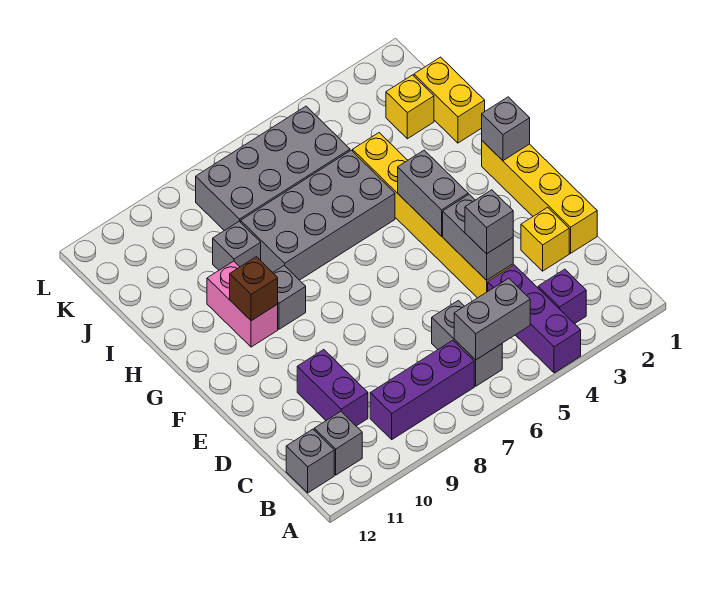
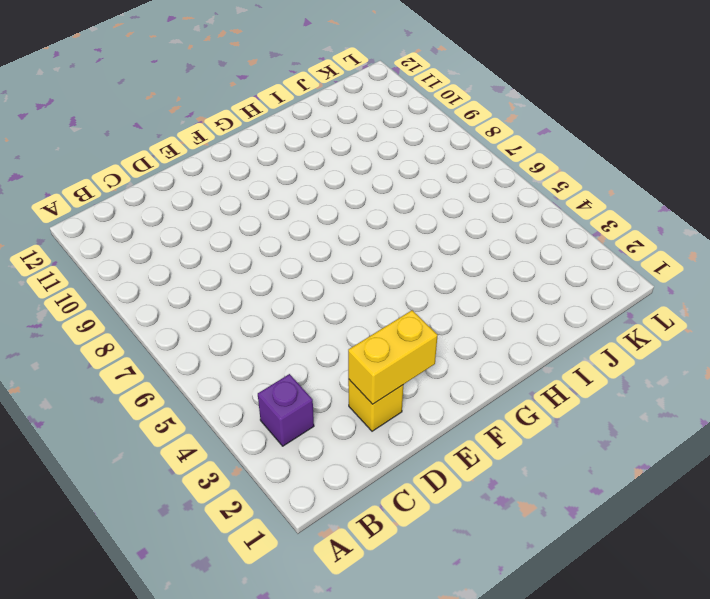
yellow brick D2:E2 level 2 -> yellow brick I1:J1 level 1
none -> purple brick A4:C4 level 1
none -> grey brick B6:C6 level 1
none -> purple brick B7:B9 level 1

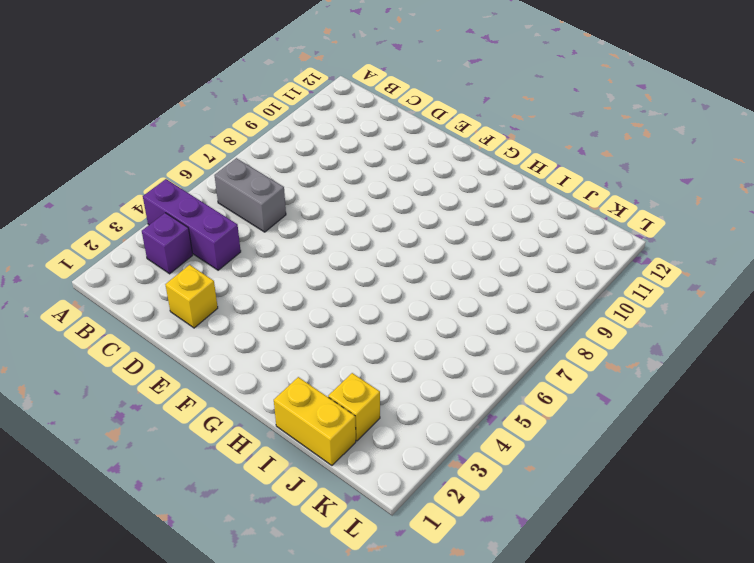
none -> purple brick B7:B9 level 1
none -> grey brick B11 level 1
none -> grey brick B12 level 1

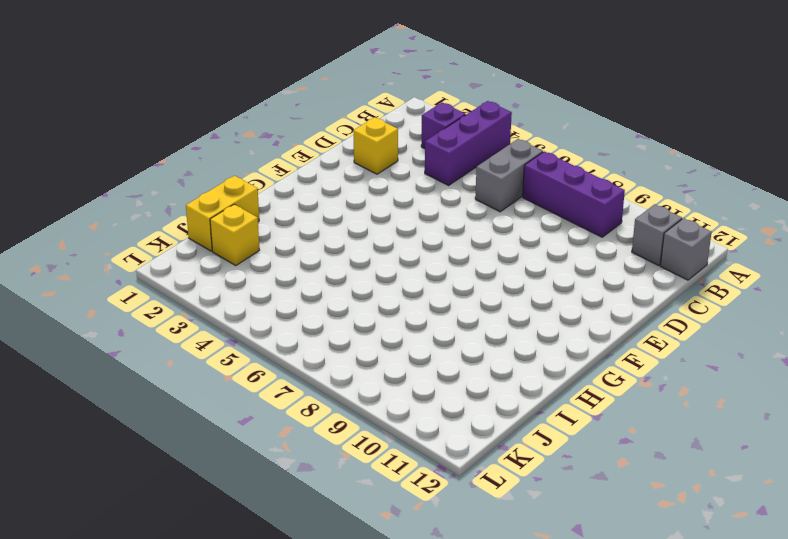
none -> purple brick C10:D10 level 1
none -> yellow brick D1:G1 level 1
none -> yellow brick D4:I4 level 1

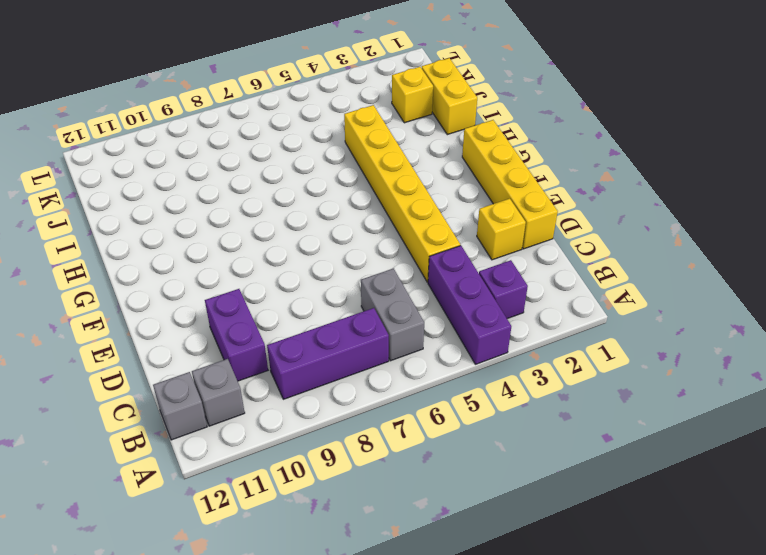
none -> grey brick G9 level 1
none -> pink brick G10:H10 level 1
none -> grey brick H5:I8 level 1

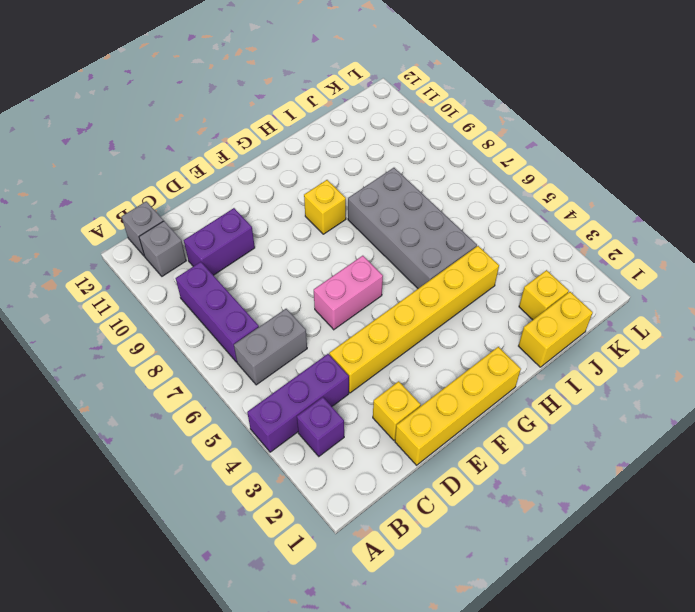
pink brick E6:F6 level 1 -> pink brick G10:H10 level 1
yellow brick G9 level 1 -> grey brick G9 level 1
none -> grey brick I9 level 1
none -> grey brick J5:K8 level 1
none -> grey brick B5:B6 level 2

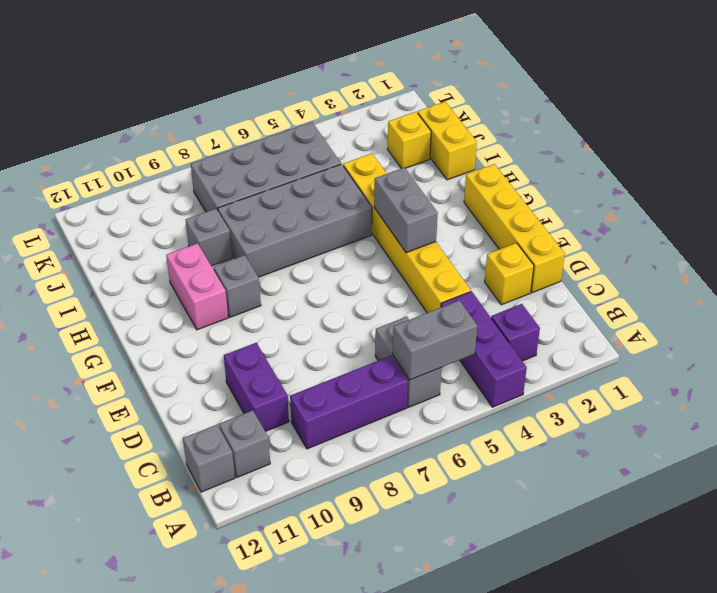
none -> grey brick D4:E4 level 2
none -> grey brick G1 level 2
none -> brown brick G10 level 2

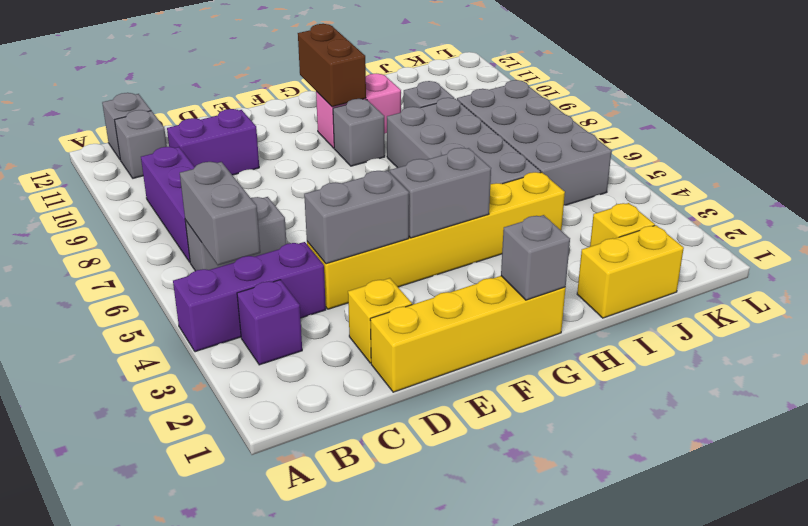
brown brick G10:G11 level 2 -> brown brick G10 level 2
none -> grey brick D4 level 3

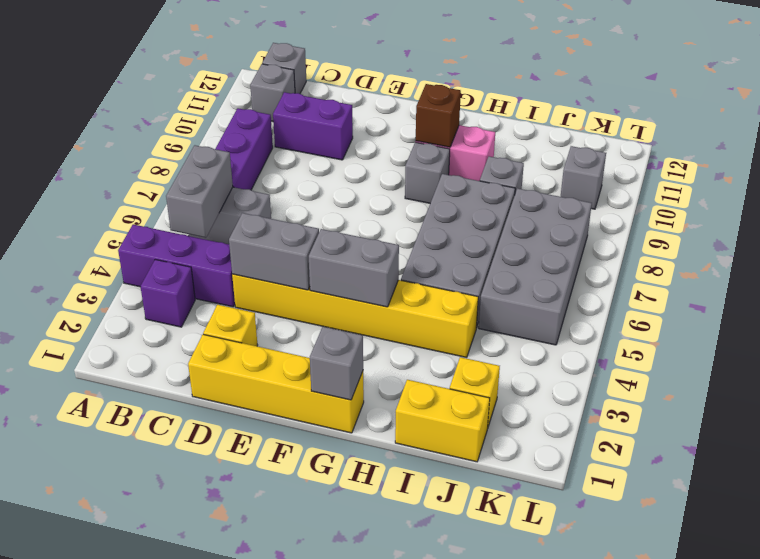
grey brick K10 level 1 -> grey brick D4 level 3

